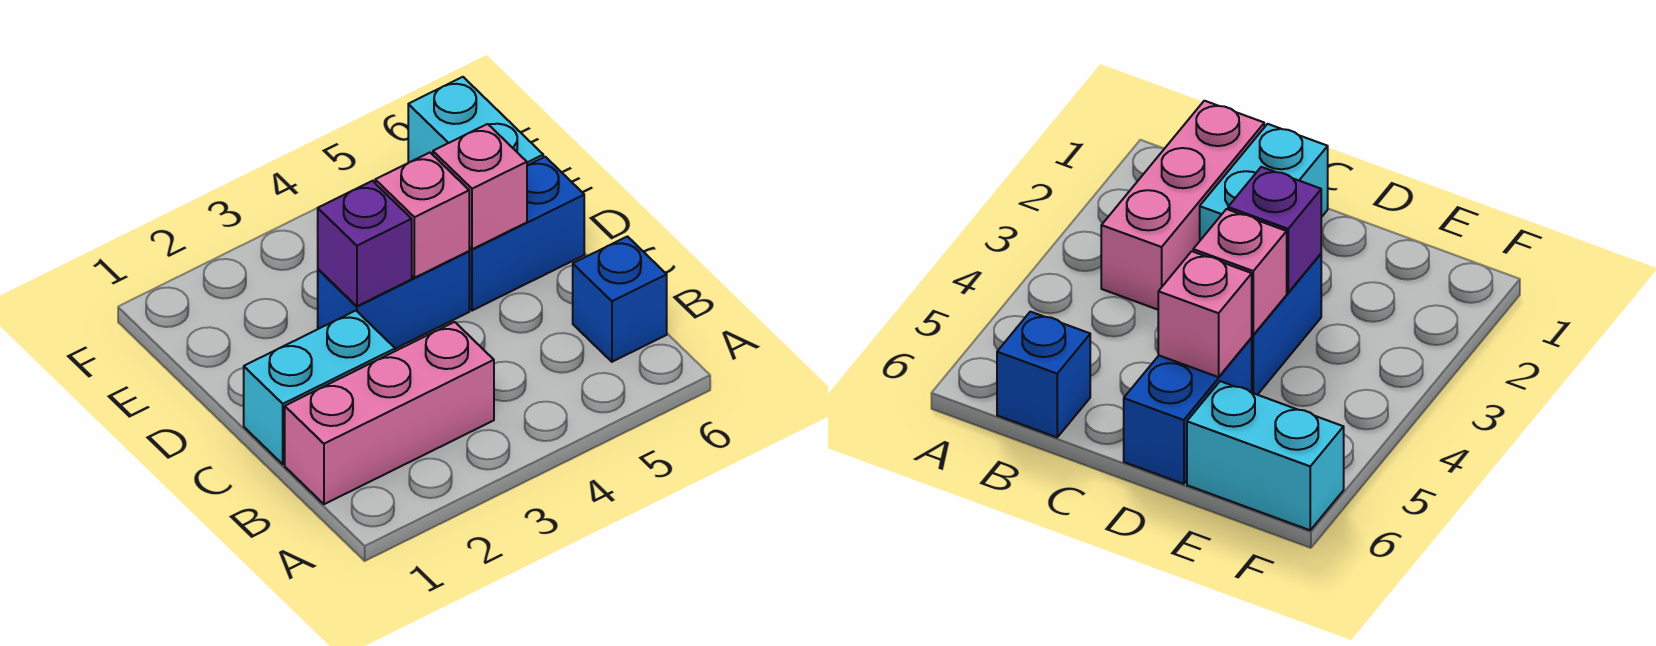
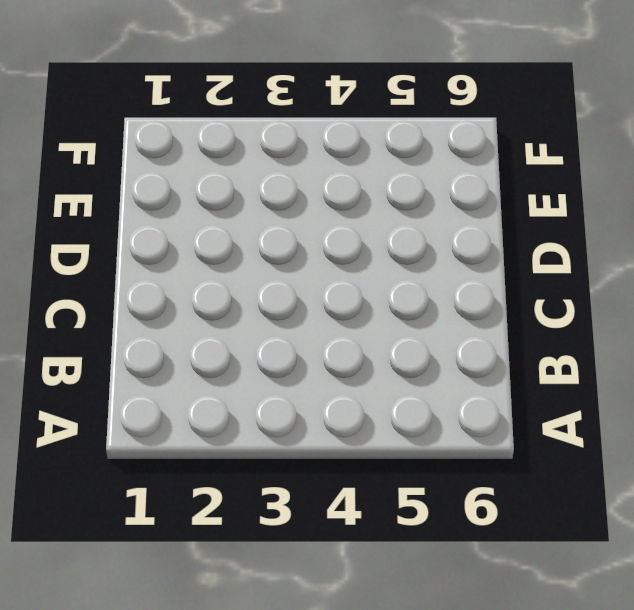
none -> pink brick B1:B3 level 1
none -> blue brick B6 level 1

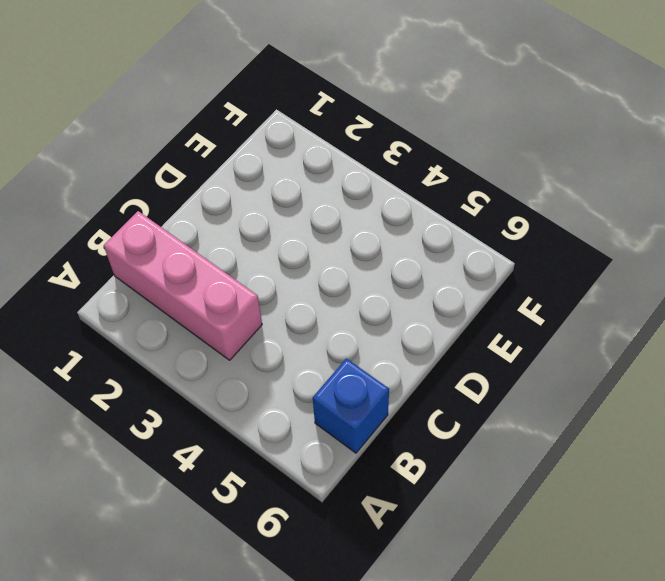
none -> cyan brick C1:C2 level 1
none -> blue brick D3:D4 level 1

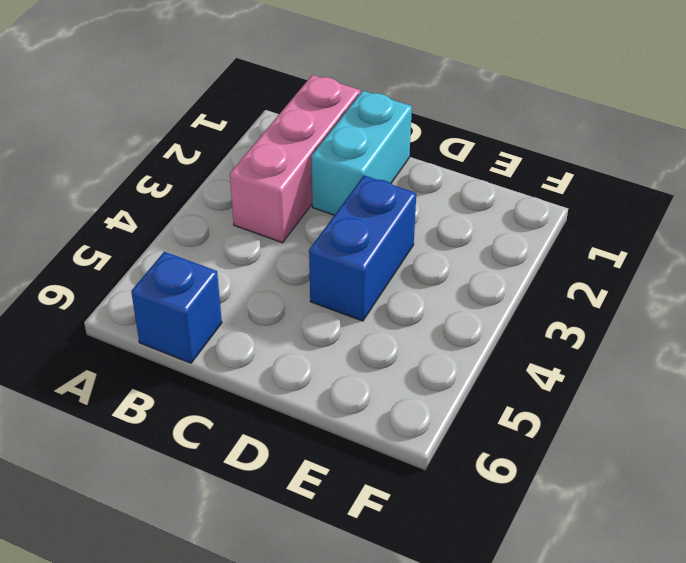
none -> blue brick D5:D6 level 1
none -> cyan brick E6:F6 level 1

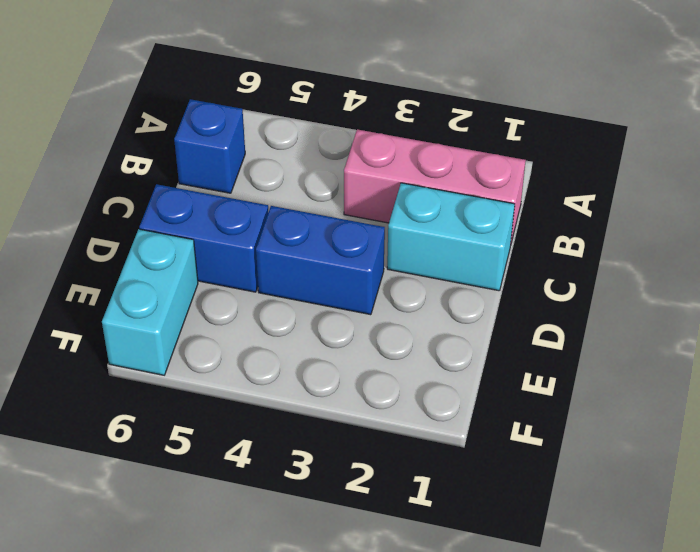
none -> purple brick D3 level 2
none -> pink brick D4 level 2

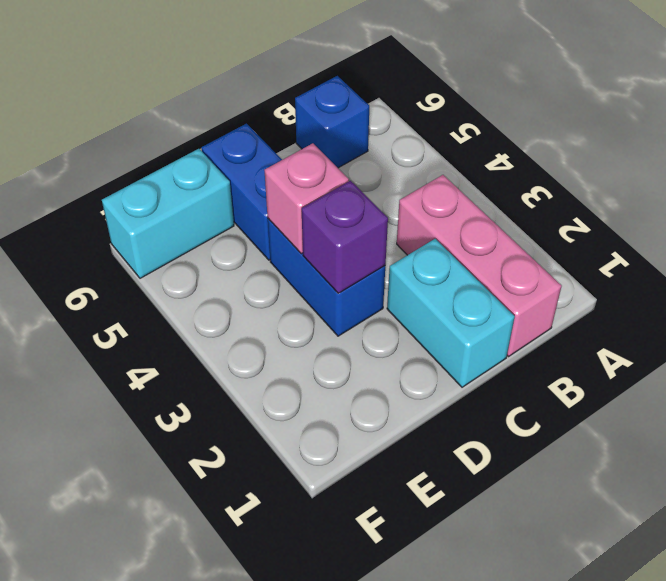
none -> pink brick D5 level 2

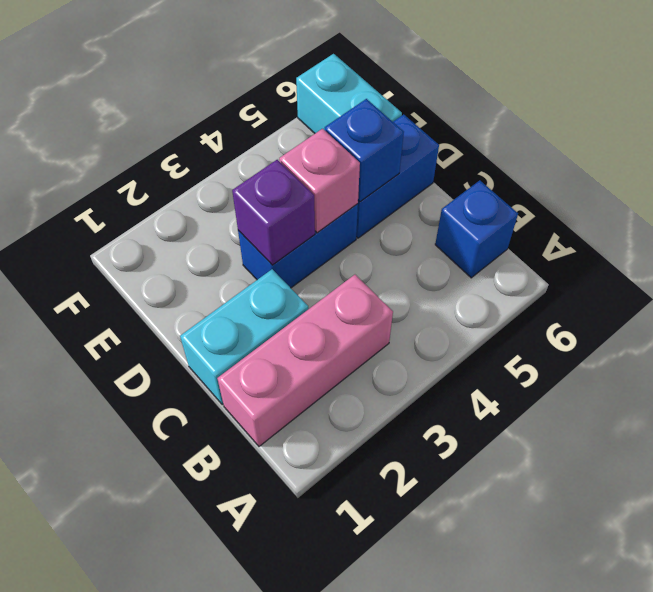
blue brick D5 level 2 -> pink brick D5 level 2

